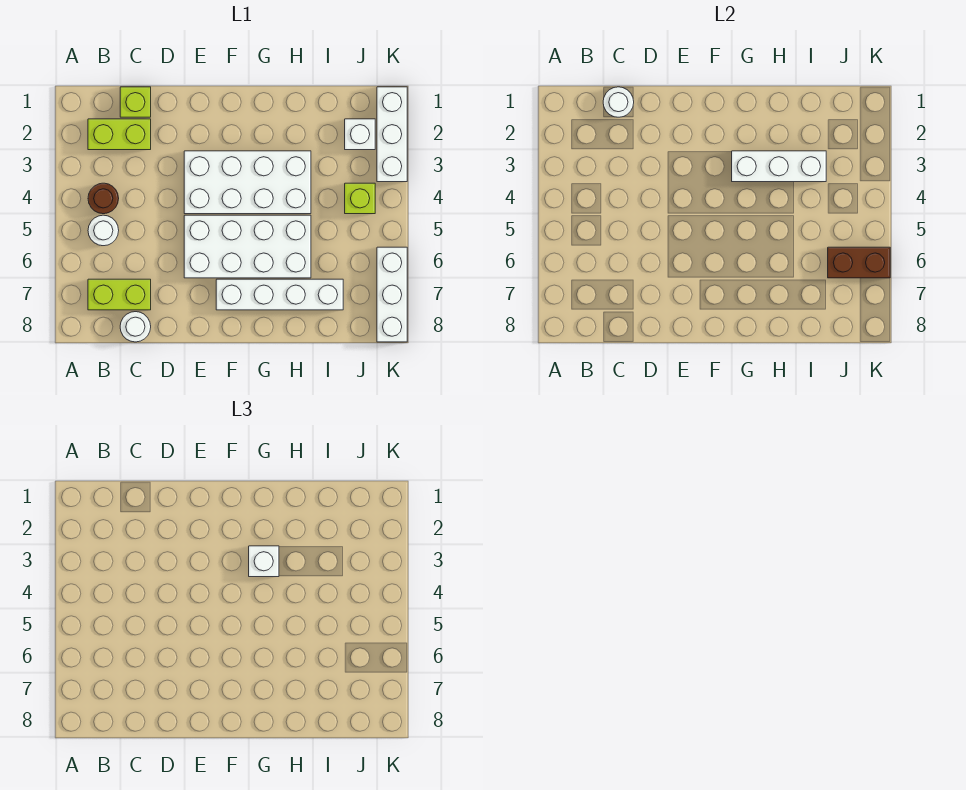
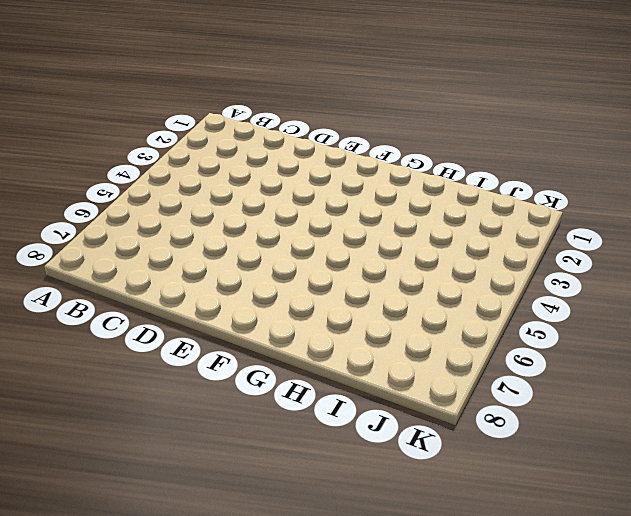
none -> lime brick B2:C2 level 1
none -> brown round brick B4 level 1
none -> white round brick B5 level 1

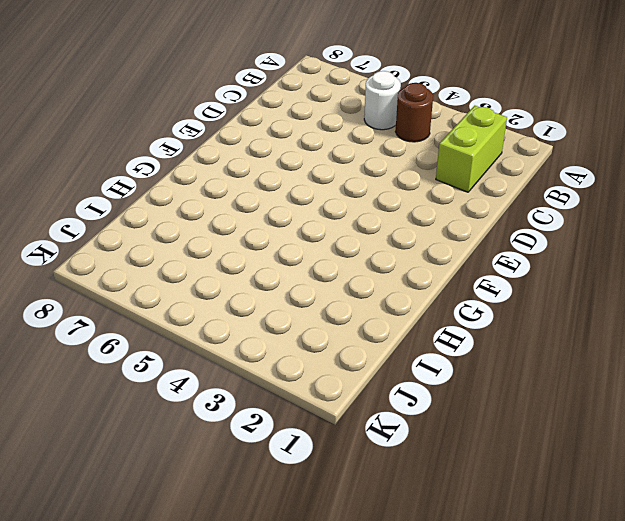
none -> lime brick B7:C7 level 1
none -> lime brick C1 level 1
none -> white round brick C8 level 1

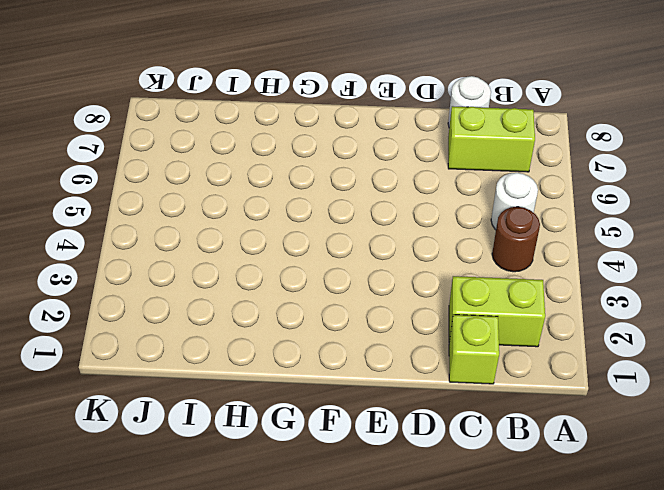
none -> white brick E3:H4 level 1
none -> white brick E5:H6 level 1
none -> white brick F7:I7 level 1

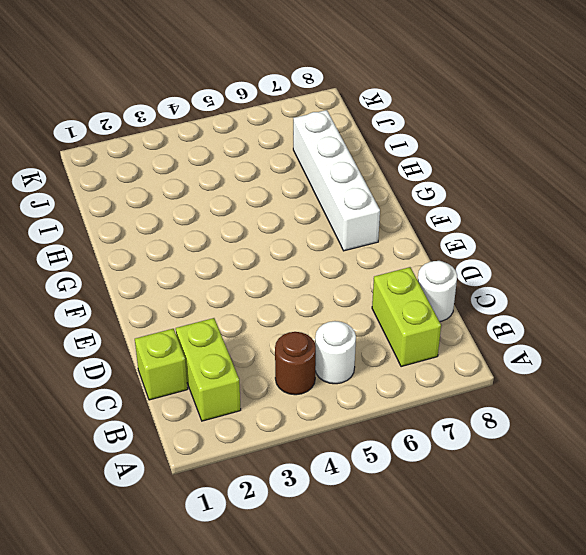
none -> white brick E3:H4 level 1
none -> white brick E5:H6 level 1
none -> white brick J2 level 1

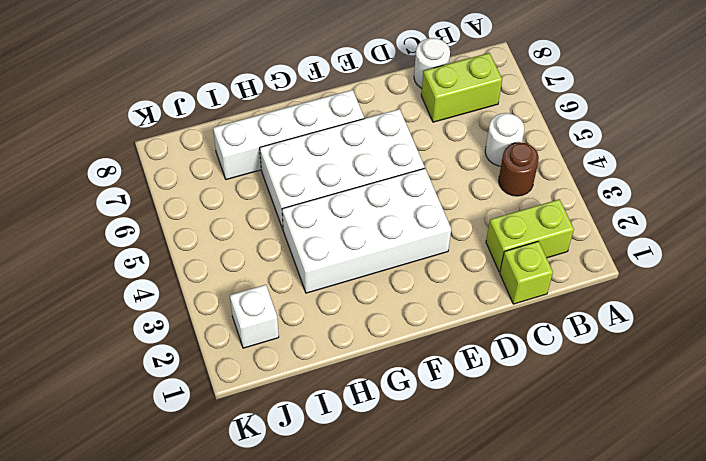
none -> lime brick J4 level 1
none -> white brick K1:K3 level 1
none -> white brick K6:K8 level 1

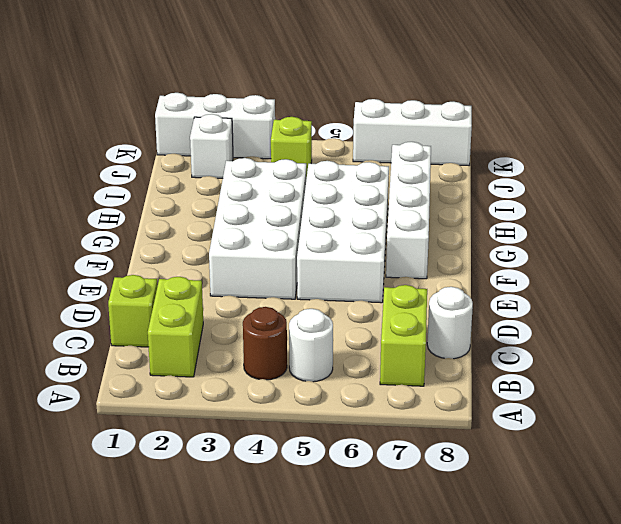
none -> white round brick C1 level 2
none -> white brick G3:I3 level 2
none -> brown brick J6:K6 level 2

